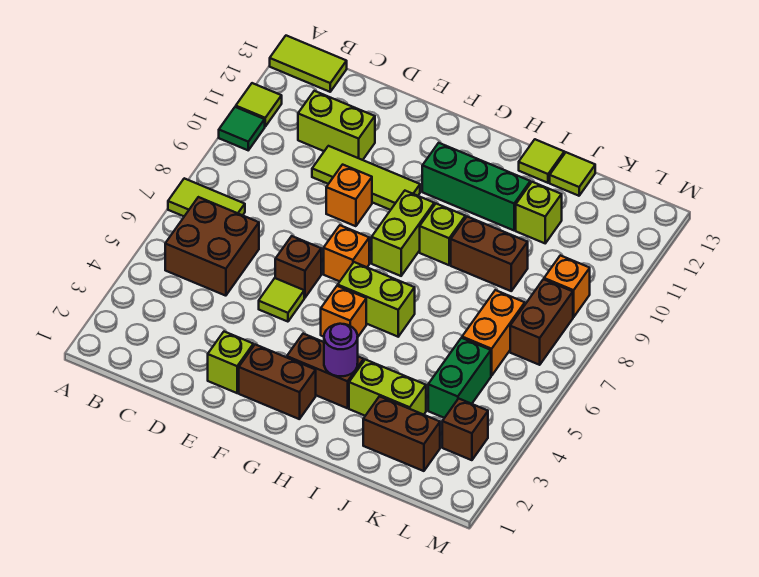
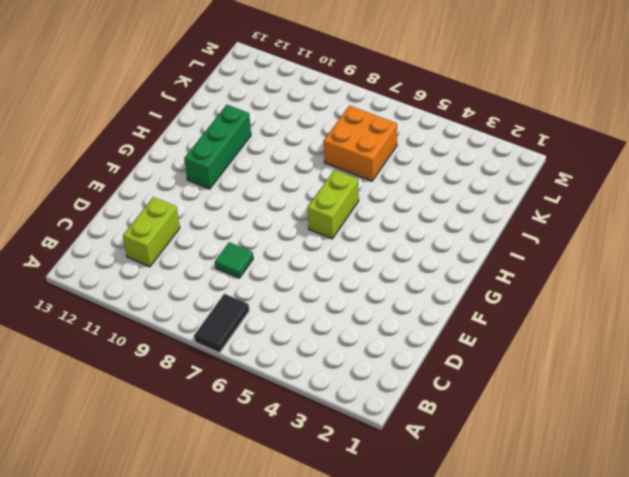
black tile A7:B7 level 1 -> lime tile A7:B7 level 1
green tile D8 level 1 -> green tile A10 level 1
orange brick J6:K7 level 1 -> orange brick K6:K7 level 1
none -> lime tile A11 level 1
none -> lime tile A13:B13 level 1
none -> brown brick B5:C6 level 1
none -> lime tile D10:F10 level 1

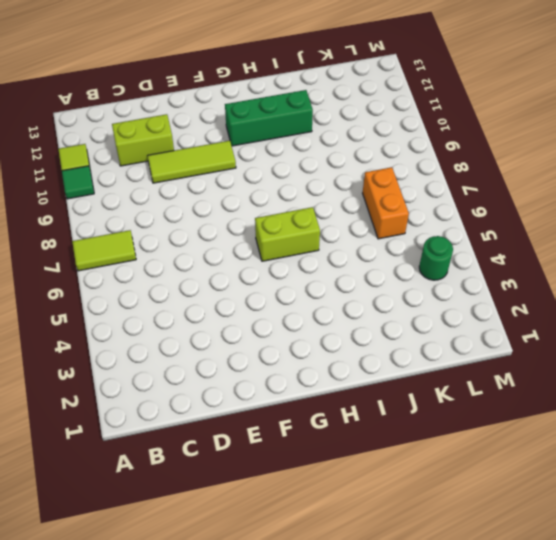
green round brick L4 level 1 -> none
none -> lime tile A13:B13 level 1
none -> brown brick B5:C6 level 1
none -> lime brick E2 level 1
none -> lime tile E5 level 1

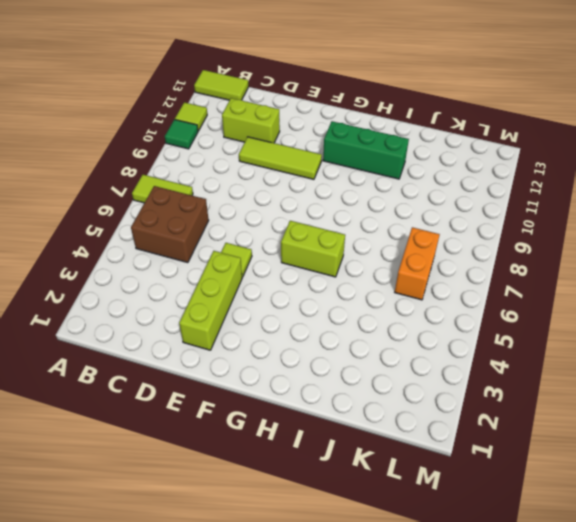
lime brick E2:E4 level 1 -> lime brick E2 level 1
none -> brown brick E6 level 1
none -> orange brick E9 level 1
none -> brown brick F2:G2 level 1
none -> orange brick F7 level 1

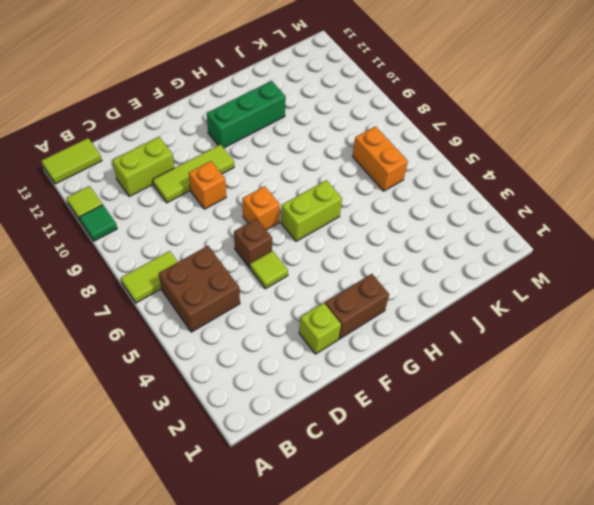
none -> brown brick G3:H3 level 1
none -> orange brick G5 level 1
none -> lime brick G8:G9 level 1
none -> lime brick H9 level 1

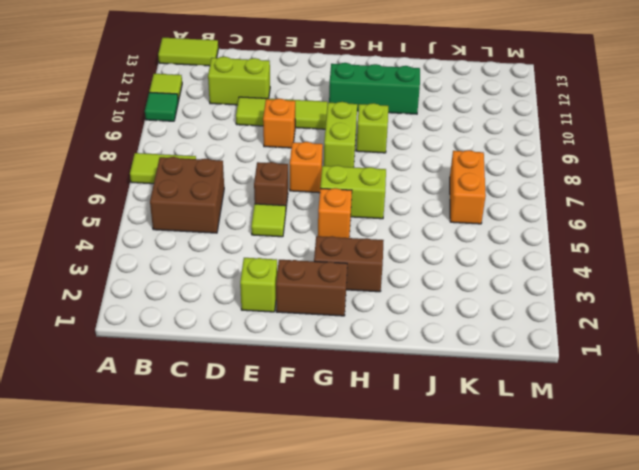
none -> lime brick I3:J3 level 1
none -> brown brick I9:J9 level 1
none -> lime tile I13 level 1
none -> brown brick J2:K2 level 1

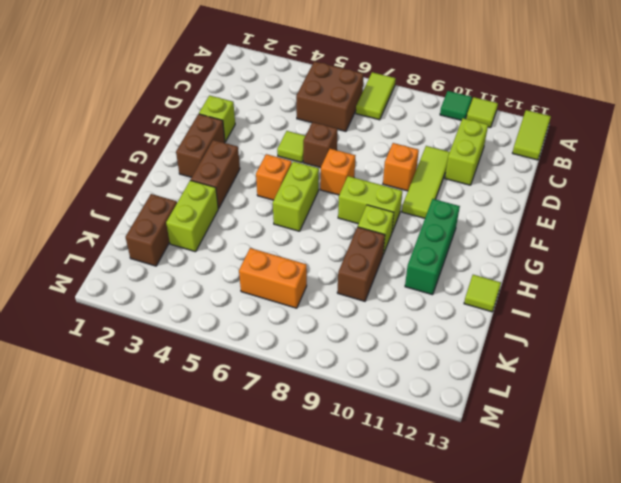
none -> lime brick J11 level 1
none -> lime tile J13 level 1
none -> green brick K4:K5 level 1
none -> brown brick L3 level 1

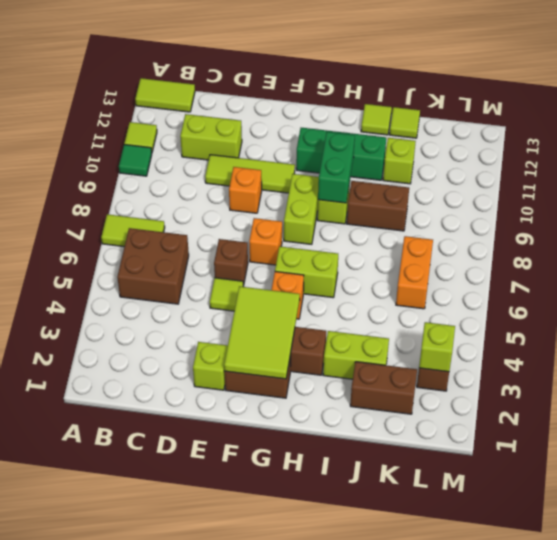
lime tile F2:G4 level 2 -> none
green brick H9:H10 level 2 -> green brick K4:K5 level 1
lime brick L3 level 2 -> none
none -> brown brick L7:L8 level 1
none -> orange brick L9 level 1
none -> purple round brick H3 level 2

